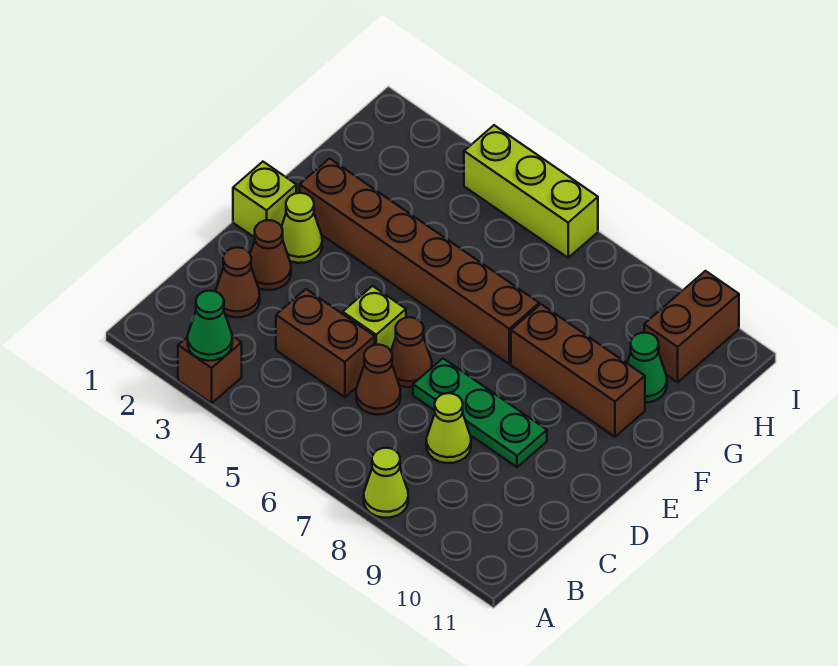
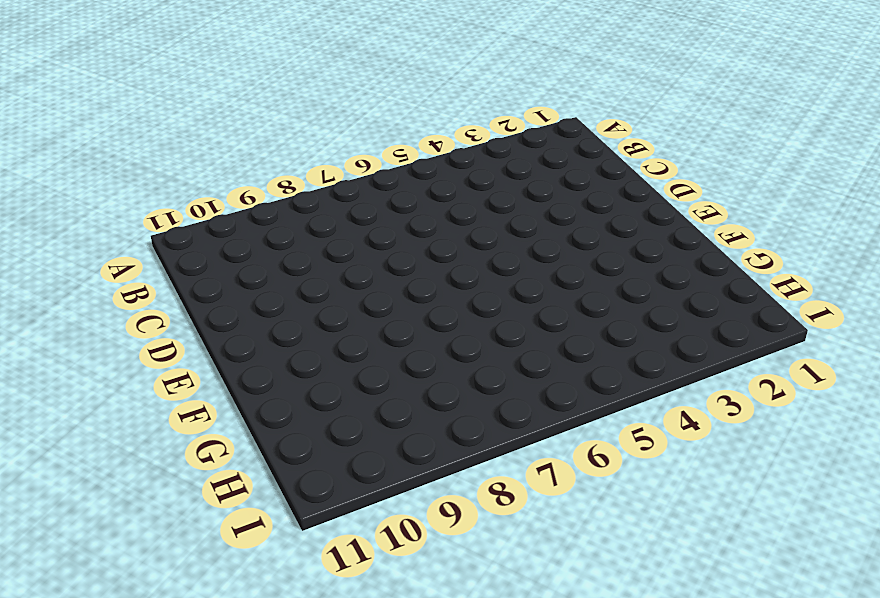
none -> brown brick A3 level 1
none -> lime cone A8 level 1
none -> brown cone C2 level 1

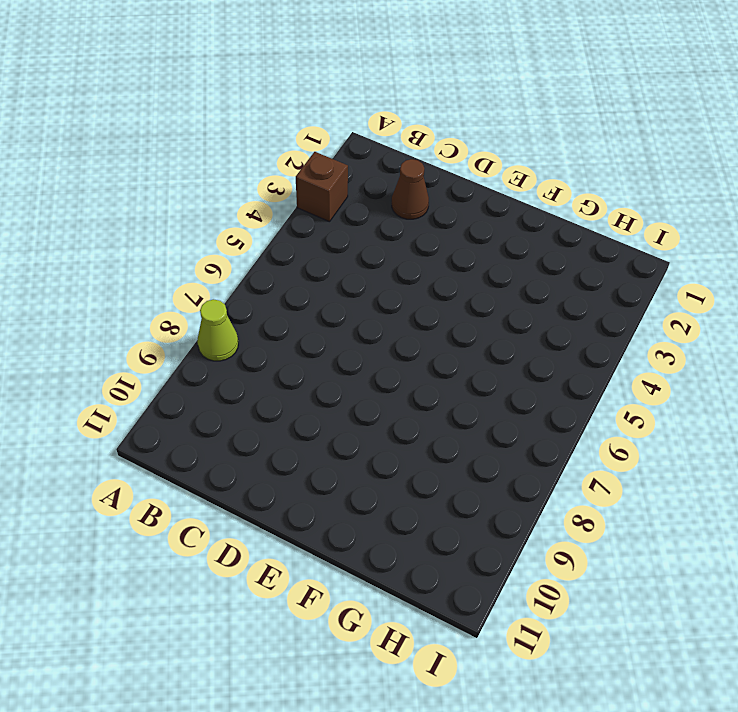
none -> brown brick C4:C5 level 1
none -> brown cone C6 level 1
none -> lime cone C8 level 1

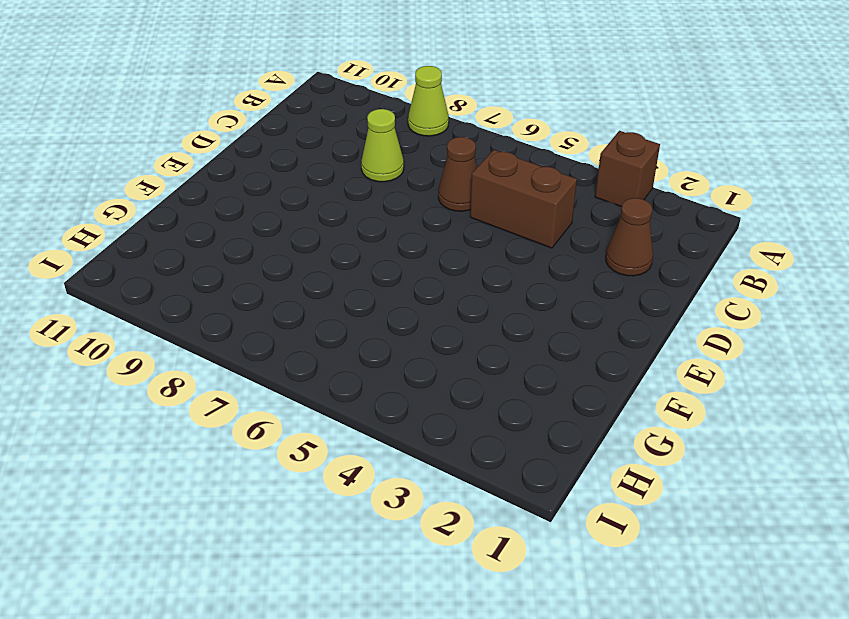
none -> brown cone D2 level 1
none -> lime brick D5 level 1
none -> brown cone D6 level 1

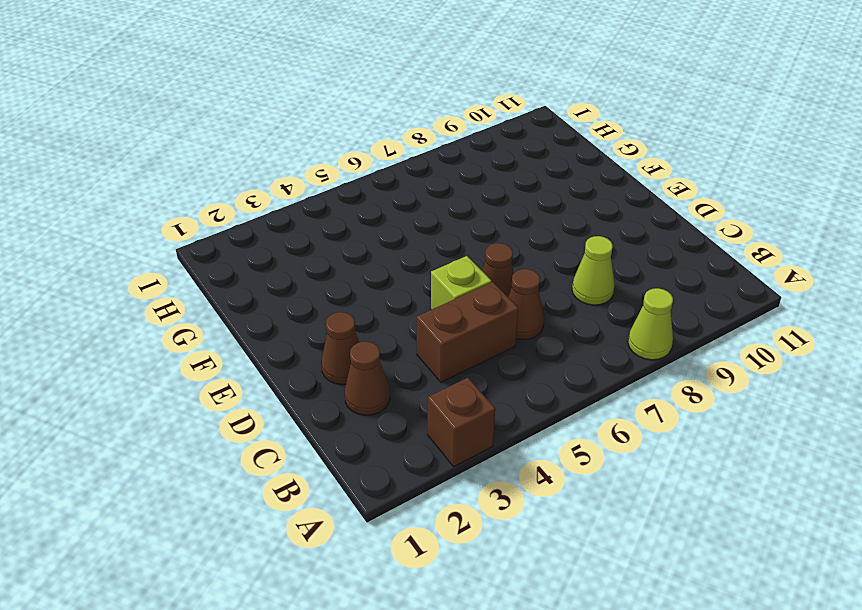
none -> green plate D7:D9 level 1
none -> lime brick E1 level 1
none -> lime cone E2 level 1

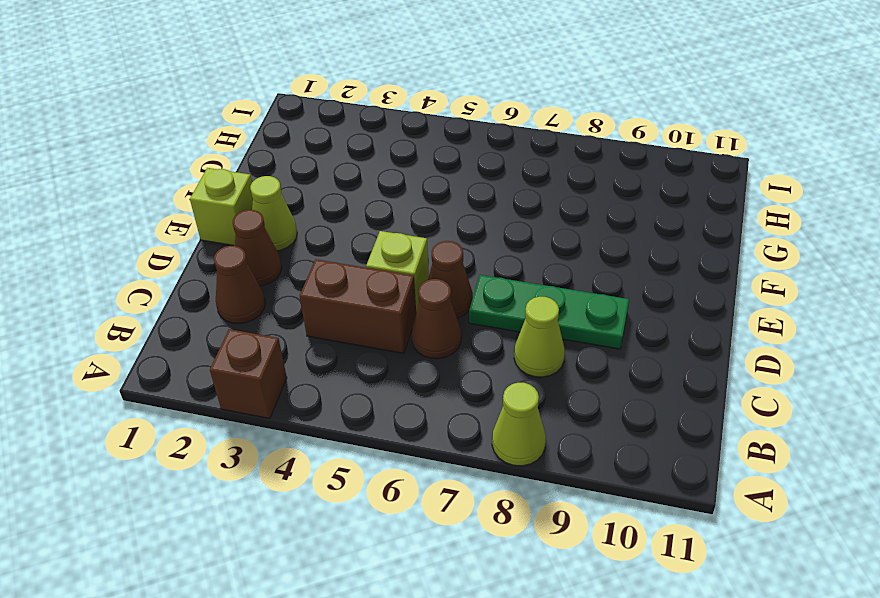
none -> brown brick F2:F7 level 1
none -> brown brick F8:F10 level 1
none -> green cone G10 level 1

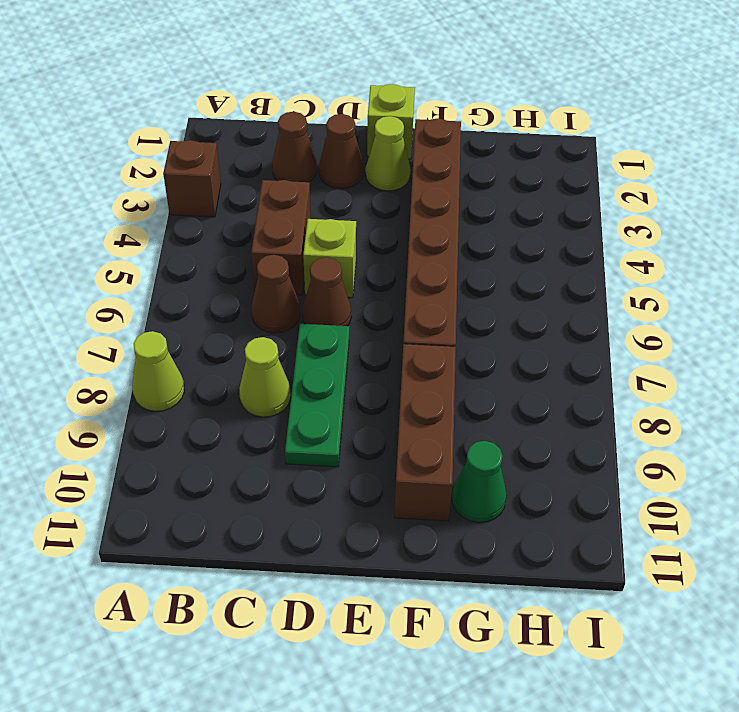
none -> brown brick H10:I10 level 1
none -> lime brick I4:I6 level 1
none -> green cone A3 level 2

